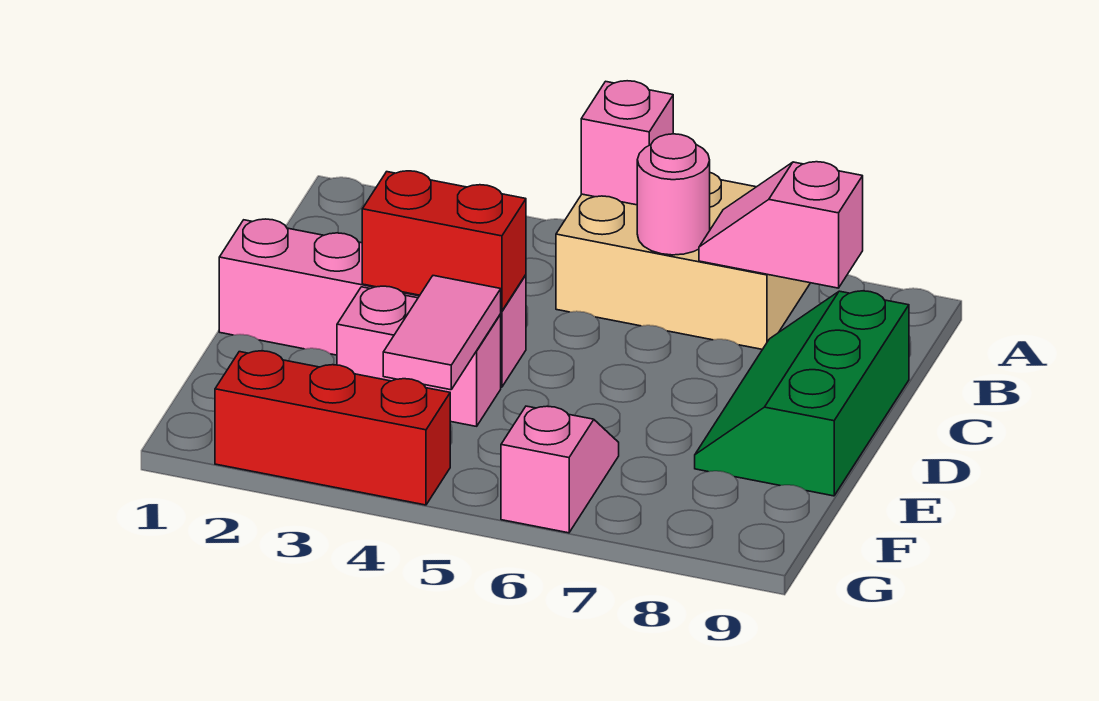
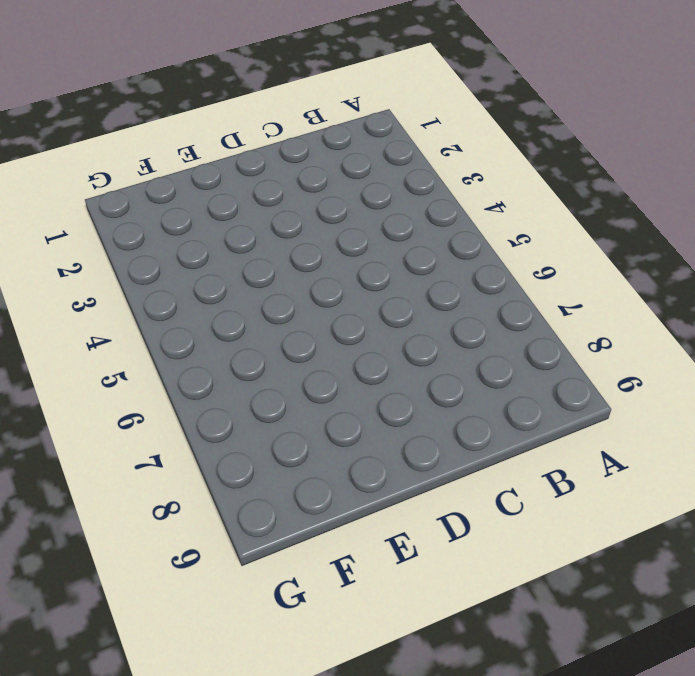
none -> tan brick A5:B7 level 1
none -> green slope C8:E9 level 1 top 9

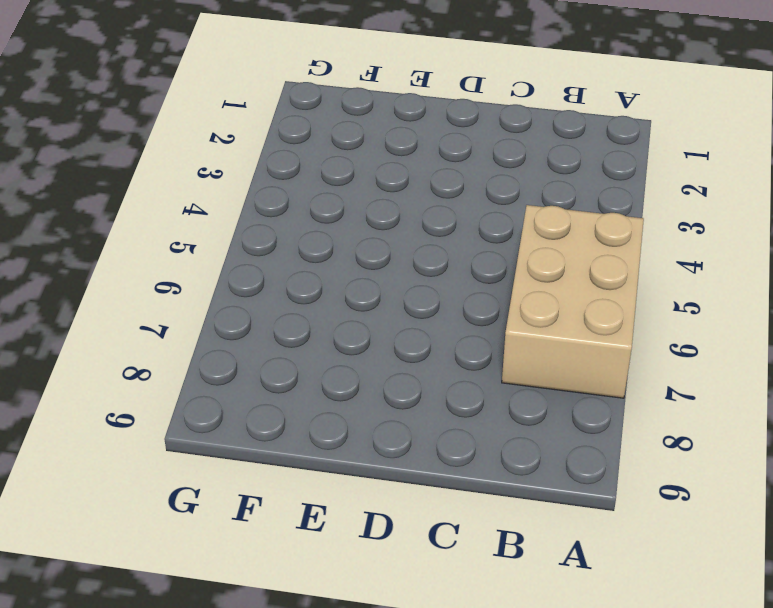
none -> green slope C8:E9 level 1 top 9
none -> pink brick D1:D4 level 1

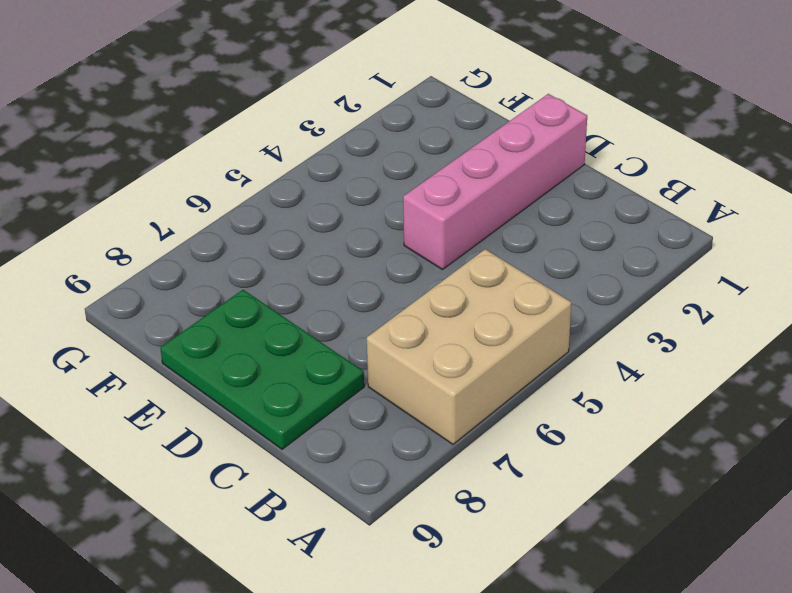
green plate C8:E9 level 1 -> green slope C8:E9 level 1 top 9
none -> pink brick E3:E4 level 1
none -> pink slope F6:G6 level 1 top G

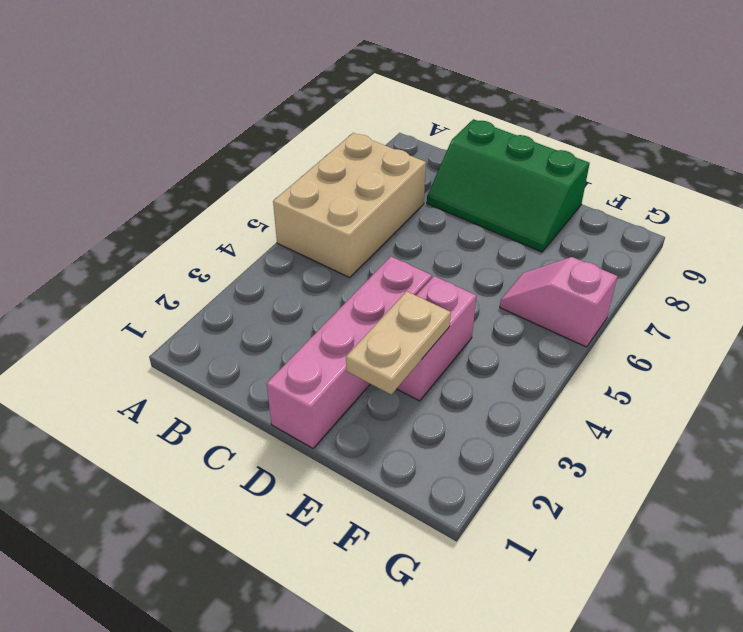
tan plate E2:E3 level 2 -> none
none -> red brick G2:G4 level 1
none -> pink brick A5 level 2

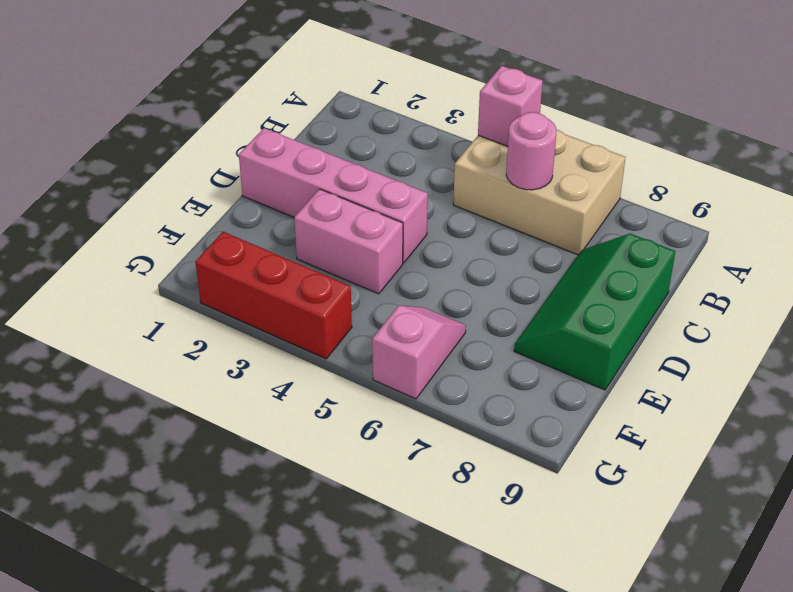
none -> pink slope B7:B8 level 2 top 8
none -> red brick D3:D4 level 2

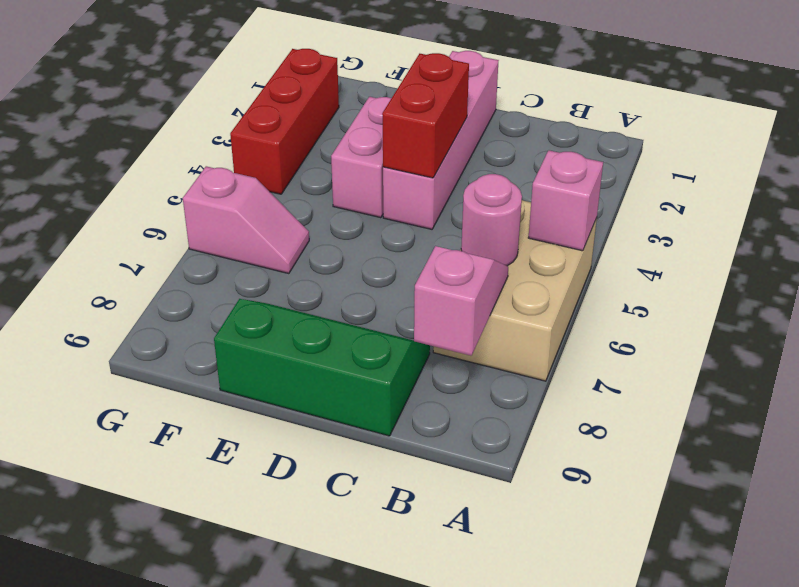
none -> pink tile E4:F4 level 2

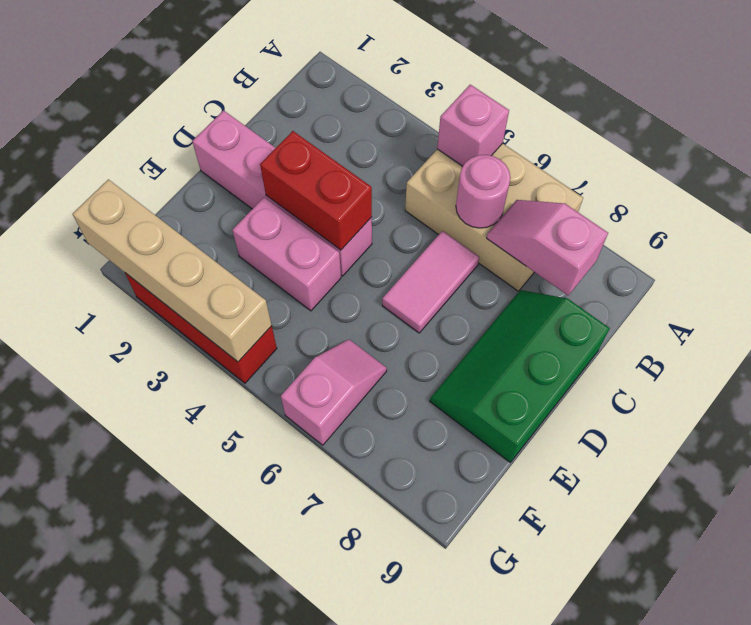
pink tile C6:D6 level 1 -> pink tile E4:F4 level 2
tan brick G1:G4 level 2 -> none

